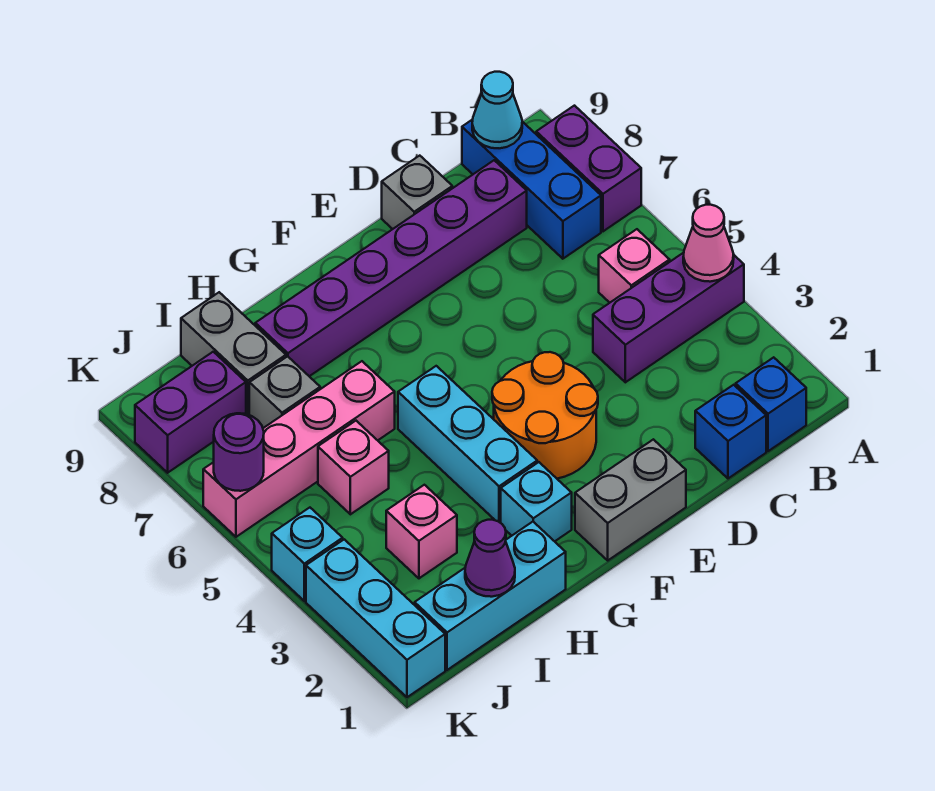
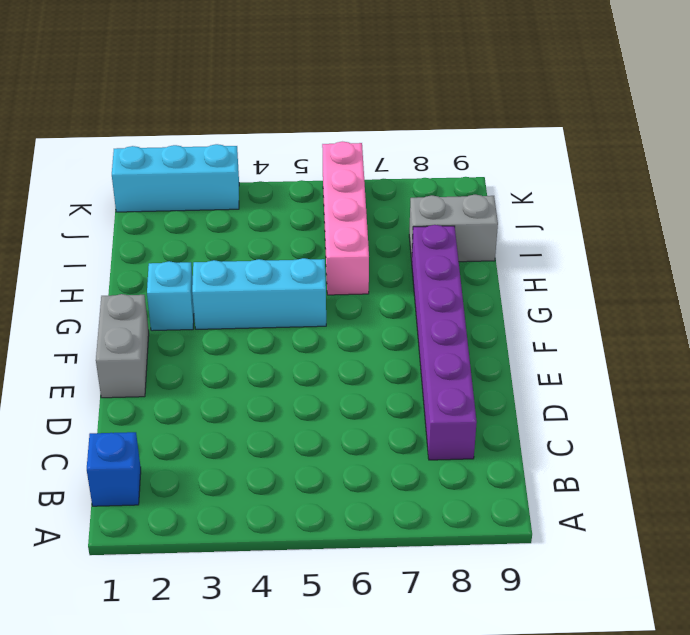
none -> purple brick A4:C4 level 1
none -> purple brick A7:A8 level 1
none -> pink brick B5 level 1

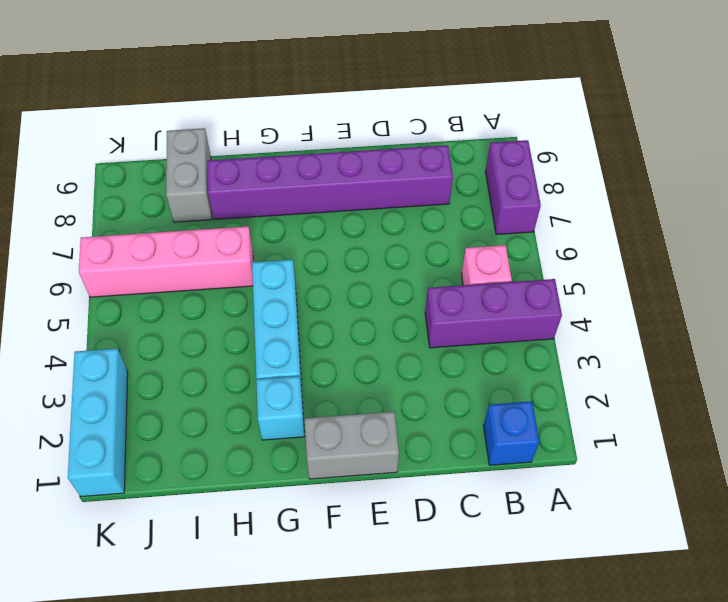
none -> blue brick B7:B9 level 1
none -> blue brick C1 level 1
none -> grey brick D9 level 1

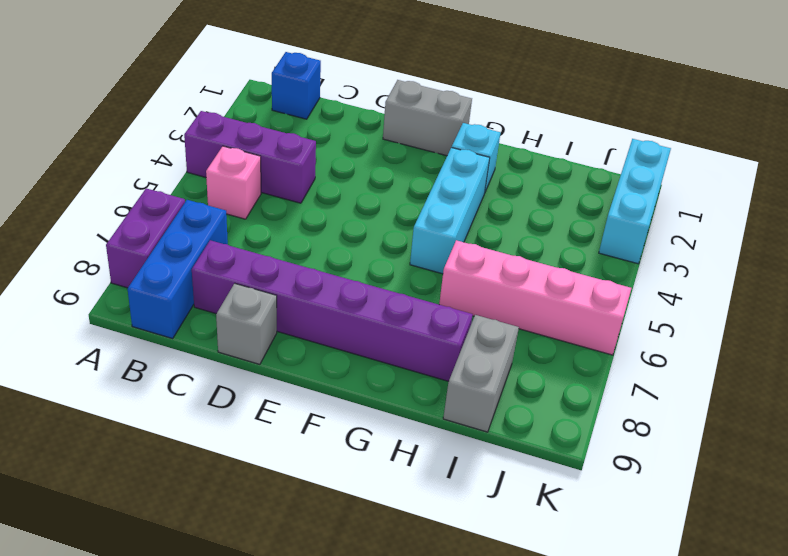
none -> blue brick C1 level 1
none -> orange round brick E3:F4 level 1
none -> cyan brick H1:J1 level 1

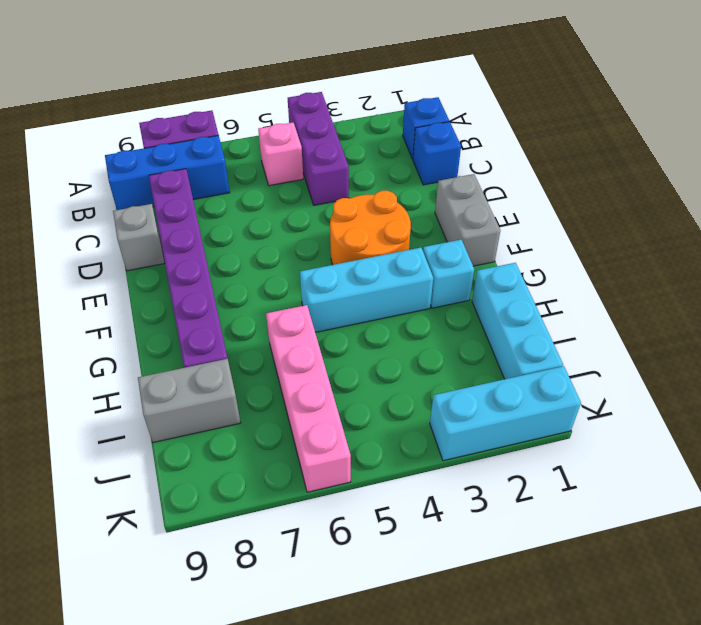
none -> pink brick I3 level 1
none -> pink brick I5 level 1
none -> grey brick I7 level 1

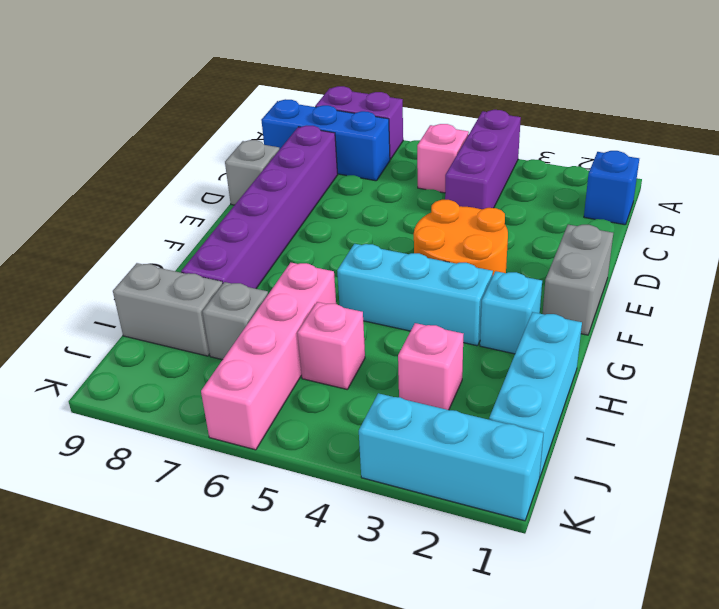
none -> blue brick C1 level 1
none -> purple brick J8:K8 level 1
none -> cyan brick K4 level 1

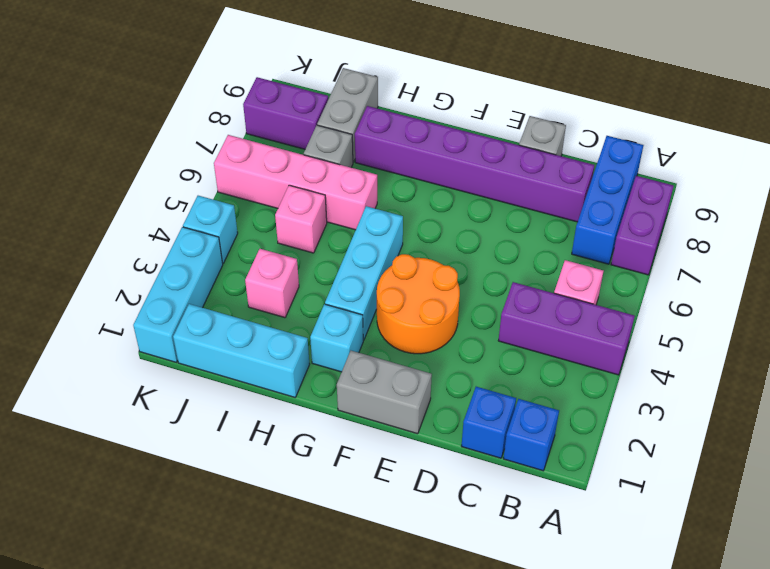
none -> pink cone A4 level 2
none -> cyan cone B9 level 2
none -> purple cone I1 level 2

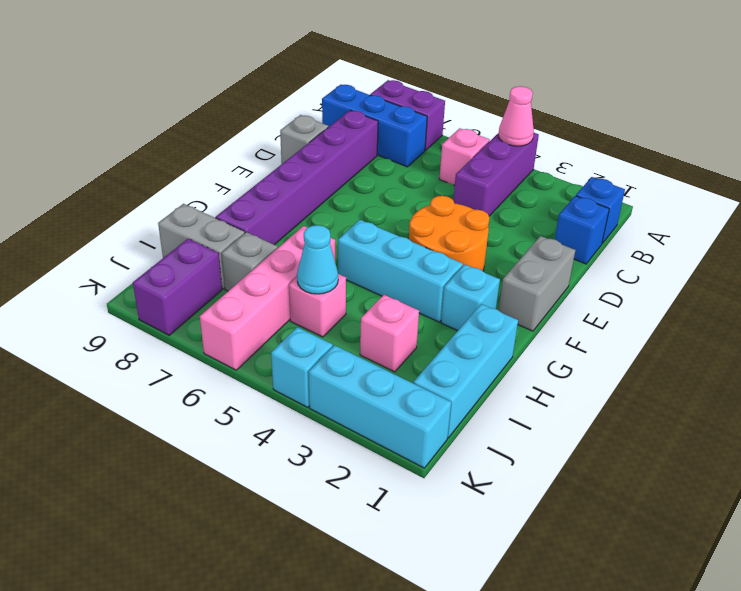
cyan cone I5 level 2 -> cyan cone B9 level 2
none -> purple cone I1 level 2
none -> purple round brick K6 level 2

